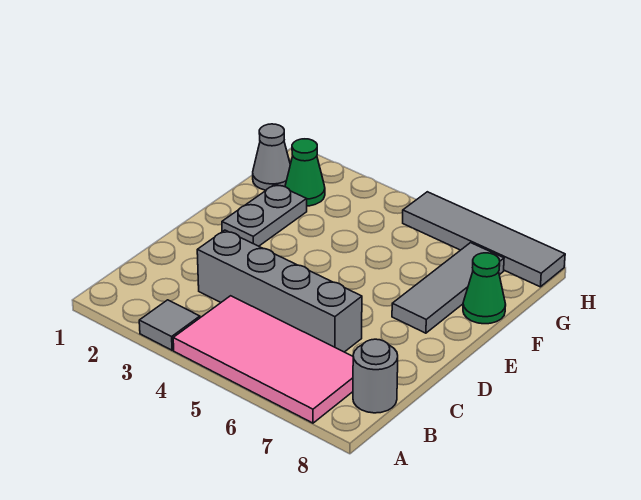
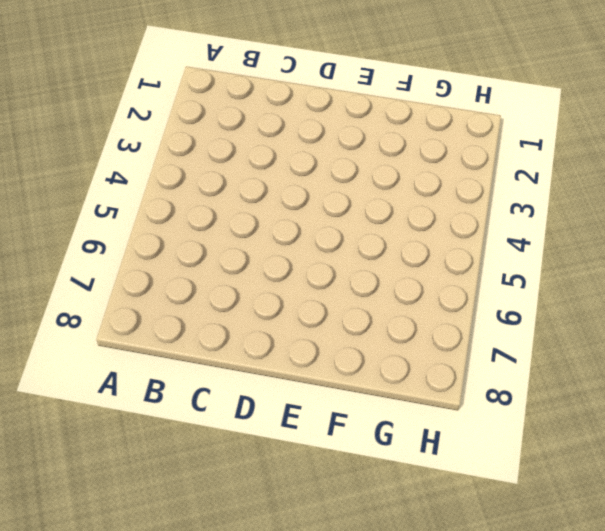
none -> grey tile A3 level 1
none -> pink tile A4:B7 level 1

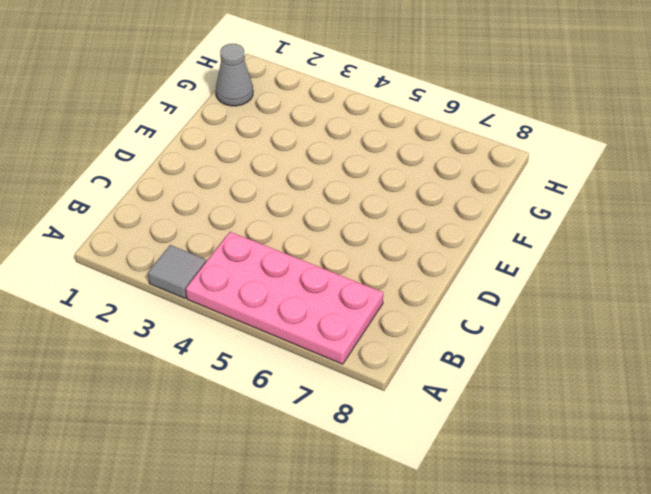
pink plate A4:B7 level 1 -> pink tile A4:B7 level 1
none -> grey round brick B8 level 1
none -> grey brick C3:C6 level 1

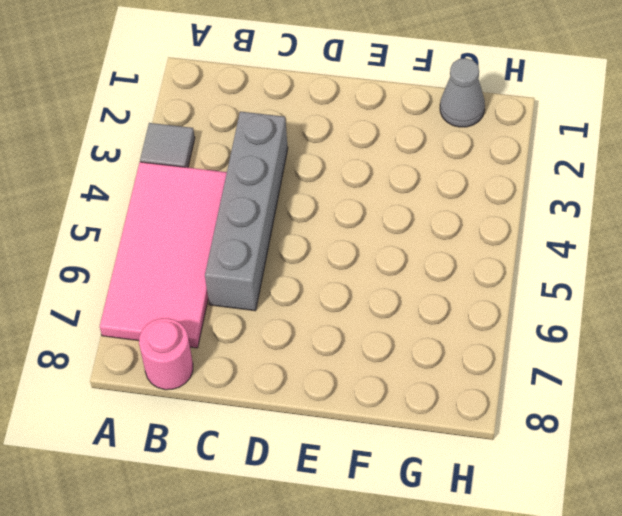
pink round brick B8 level 1 -> grey round brick B8 level 1
none -> grey plate E2:F2 level 1
none -> grey tile E7:G7 level 1

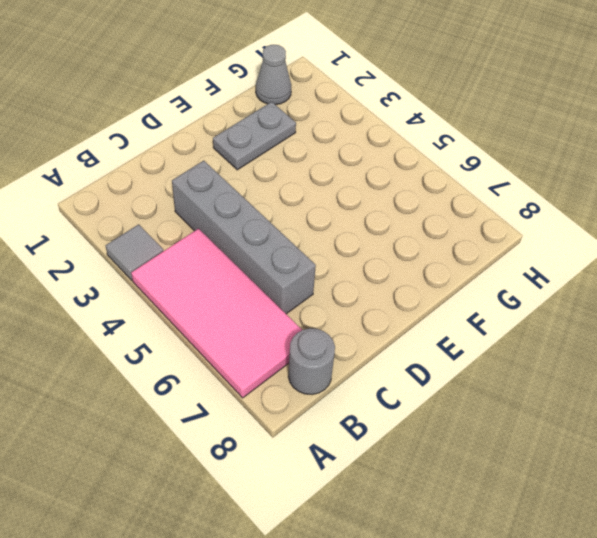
none -> grey tile E7:G7 level 1
none -> green cone F8 level 1

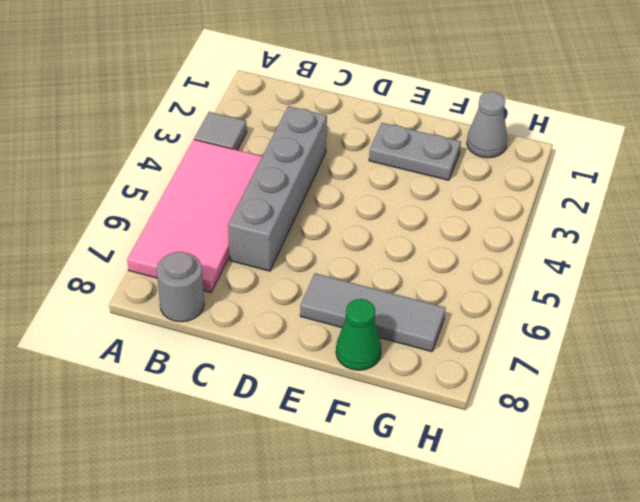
none -> green cone G2 level 1
none -> grey tile H5:H8 level 1

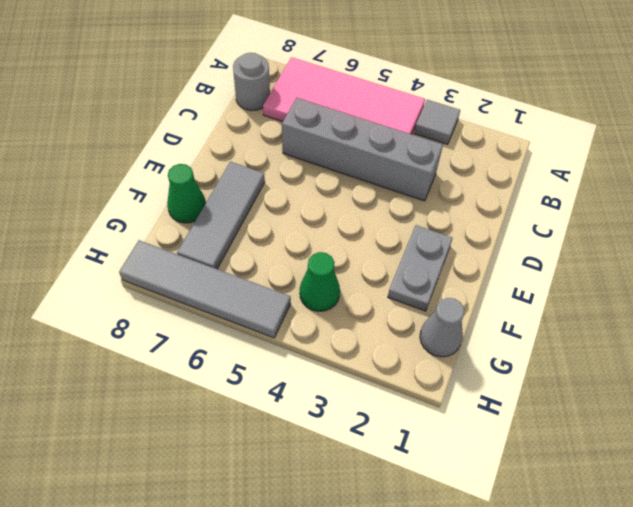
green cone G4 level 1 -> green cone G2 level 1

